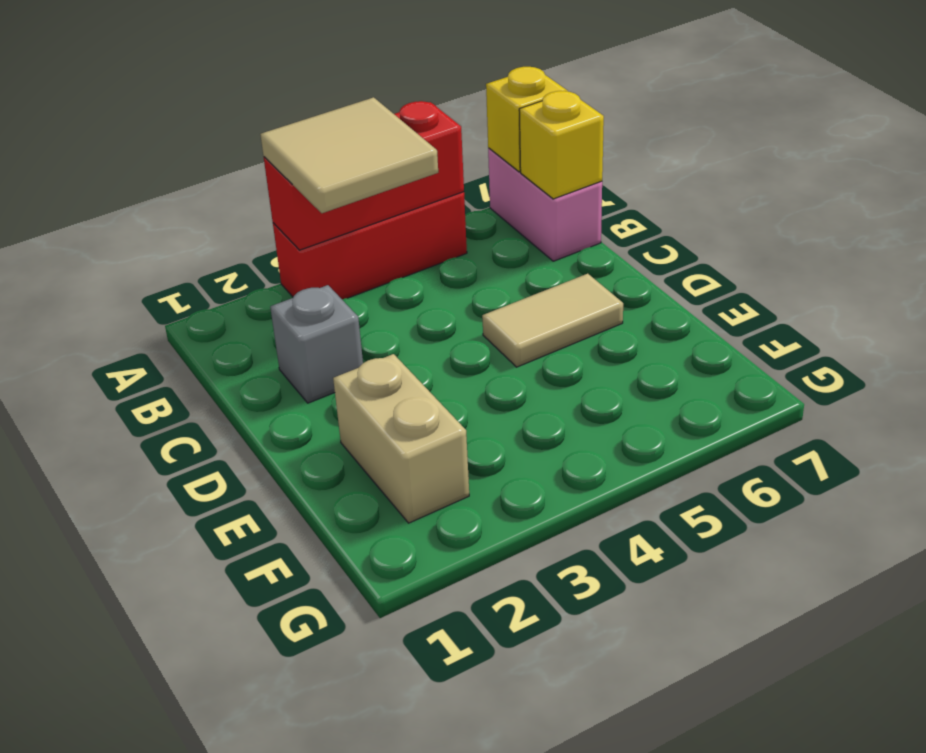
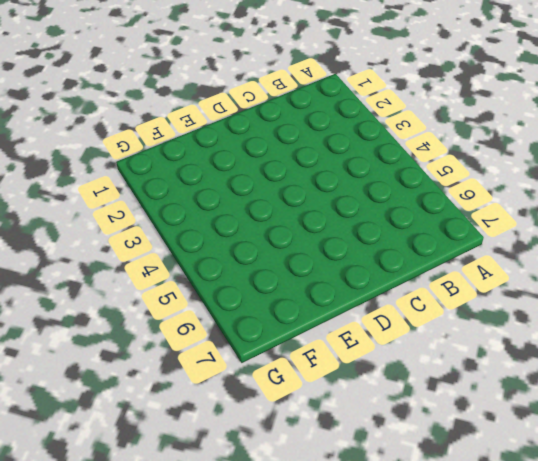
none -> red brick A3:A5 level 1
none -> pink brick A7:B7 level 1

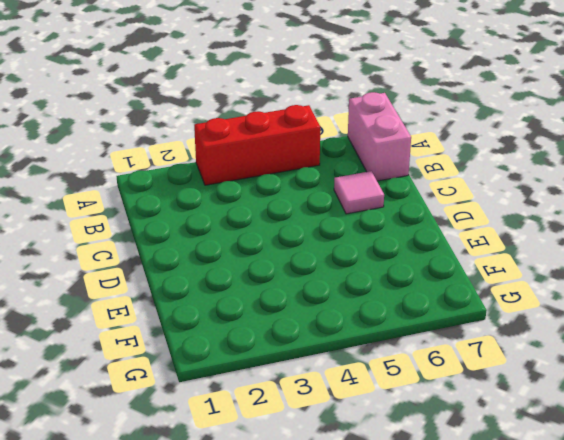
pink tile C6 level 1 -> none
none -> grey brick C2 level 1
none -> tan tile D5:D6 level 1

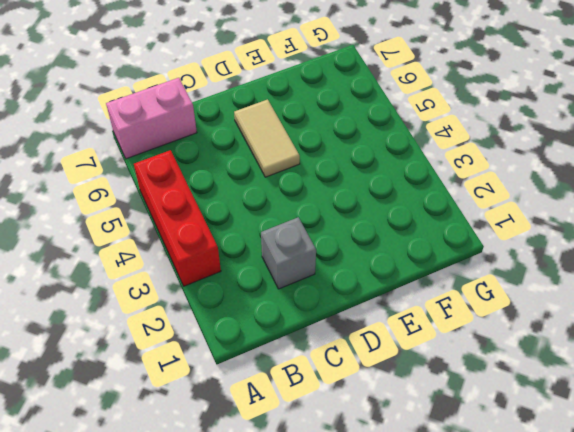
none -> tan brick E2:F2 level 1
none -> red brick A3:A5 level 2

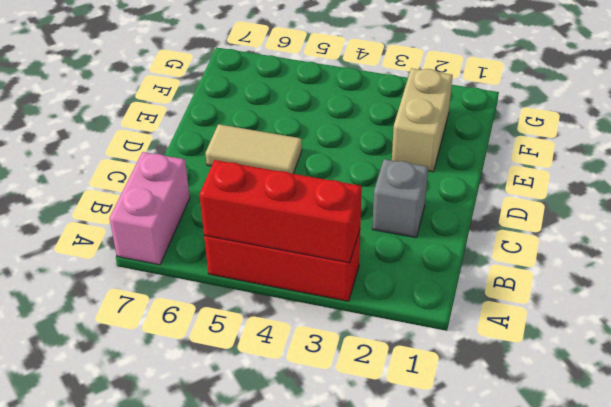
none -> yellow brick A7 level 2
none -> yellow brick B7 level 2

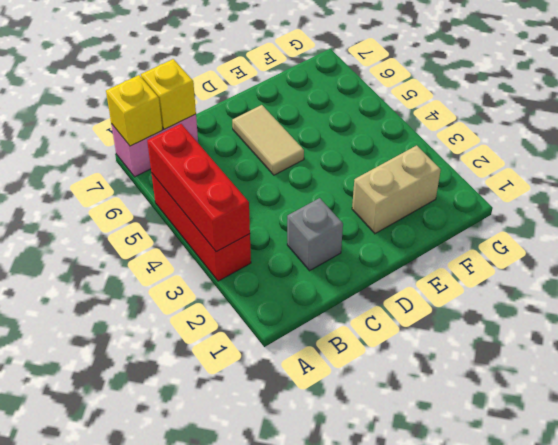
none -> tan tile A3:B4 level 3

